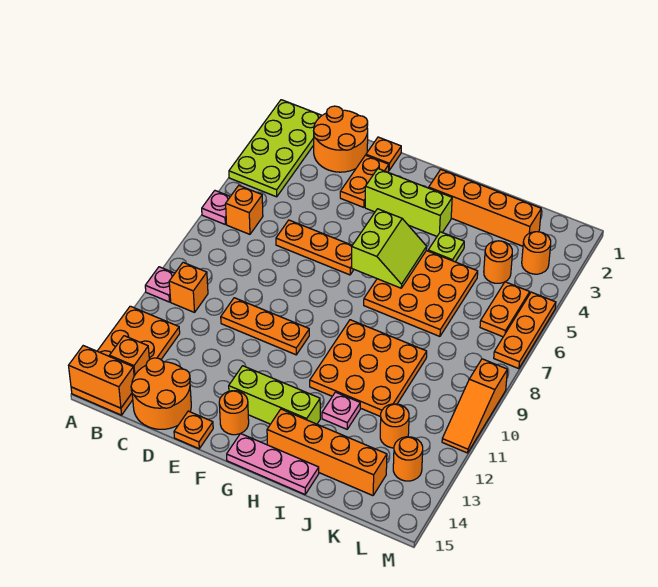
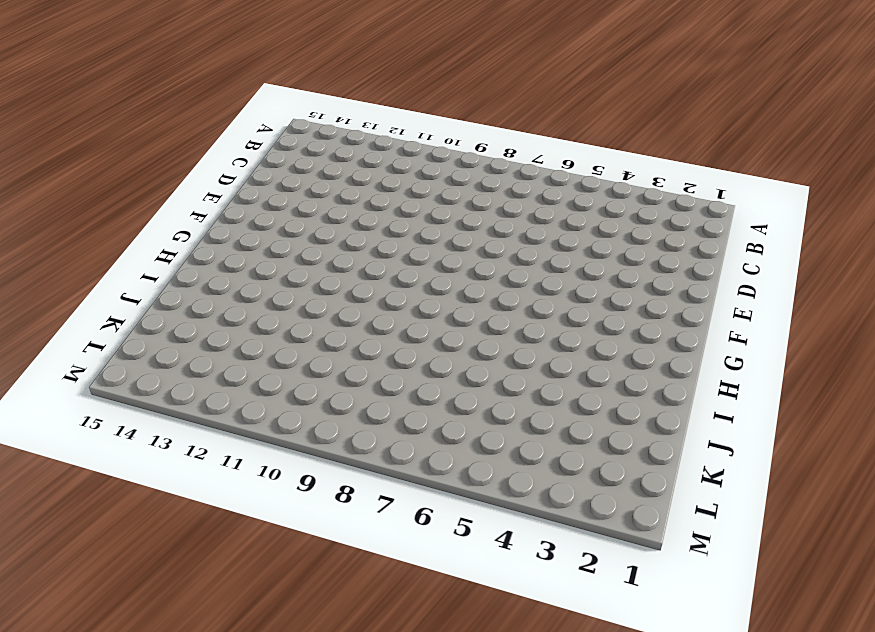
none -> lime plate A1:B4 level 1
none -> pink plate A6 level 1
none -> pink plate A10 level 1
none -> orange plate A12:B15 level 1

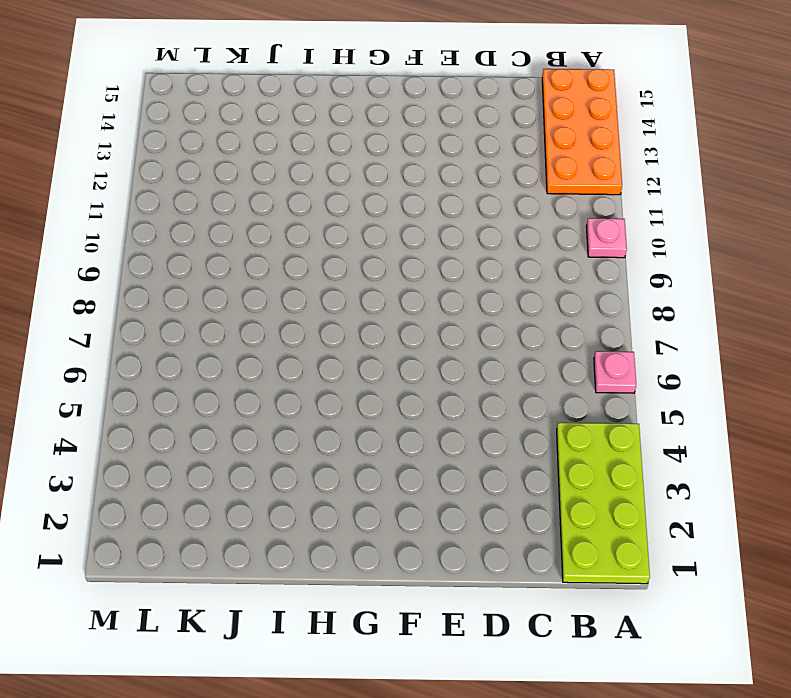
none -> orange brick B6 level 1
none -> orange brick B10 level 1
none -> orange round brick C1:D2 level 1
none -> orange round brick C14:D15 level 1

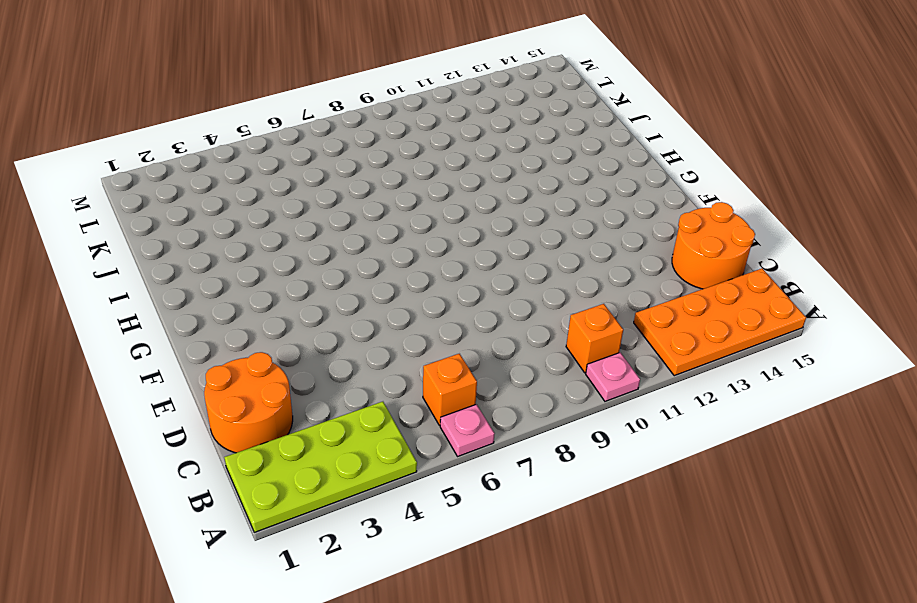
none -> orange plate D6:F6 level 1
none -> orange plate D10:F10 level 1
none -> orange plate E1 level 1
none -> orange plate E2:E3 level 1

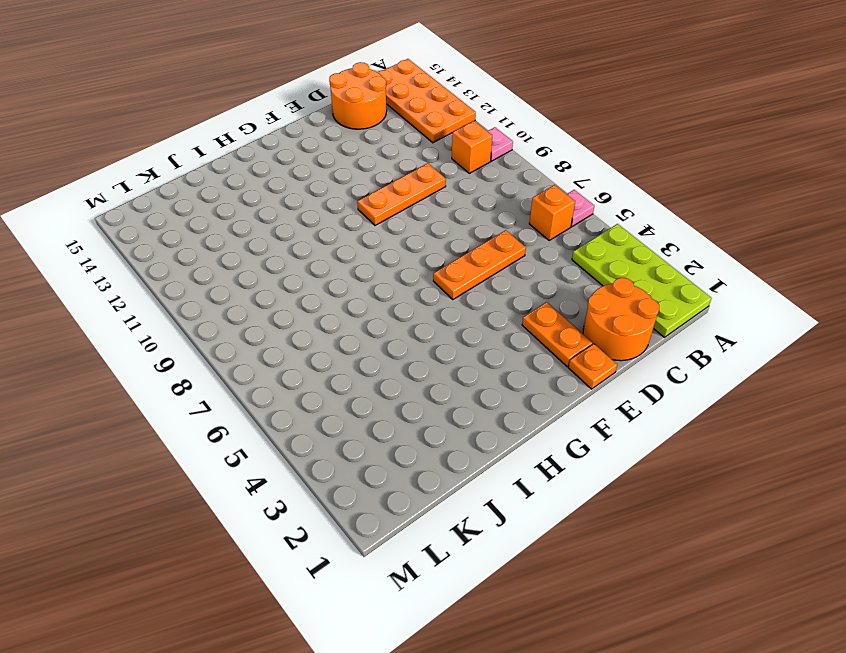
none -> orange plate E15 level 1
none -> lime brick F3:H3 level 1
none -> lime brick F13:H13 level 1
none -> orange round brick F14 level 1

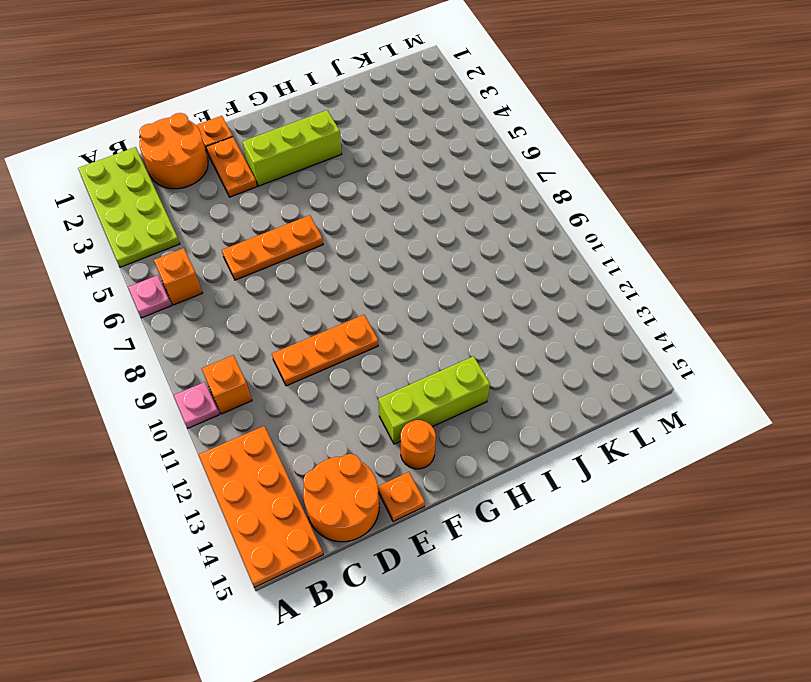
none -> pink plate G15:I15 level 1
none -> orange brick H2:K2 level 1
none -> orange plate H5:J7 level 1
none -> orange plate H9:J11 level 1

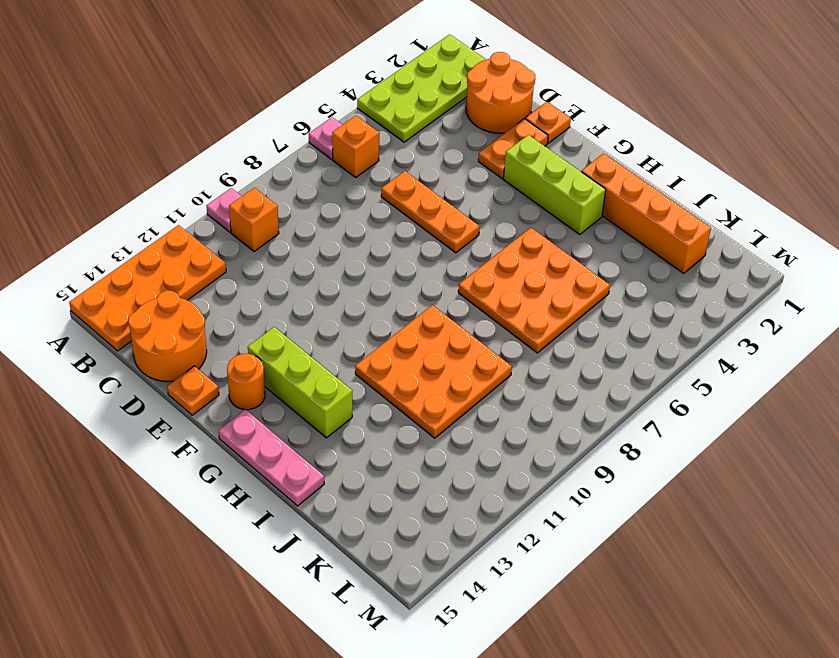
none -> orange plate D10:F10 level 1
none -> orange brick H14:K14 level 1
none -> lime plate I4 level 1
none -> pink plate I12 level 1

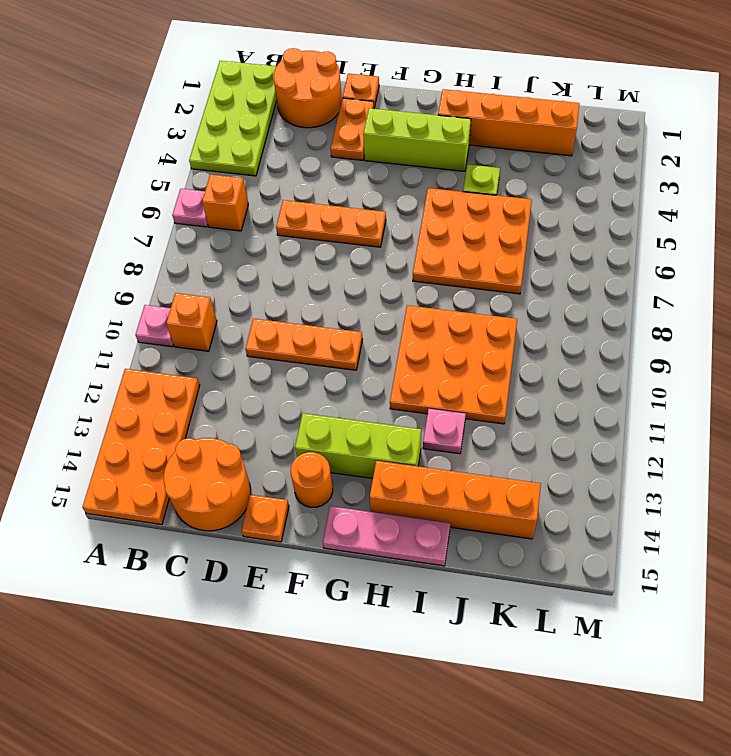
none -> orange round brick K4 level 1
none -> orange round brick K12 level 1
none -> orange round brick L3 level 1
none -> orange plate L5:L6 level 1

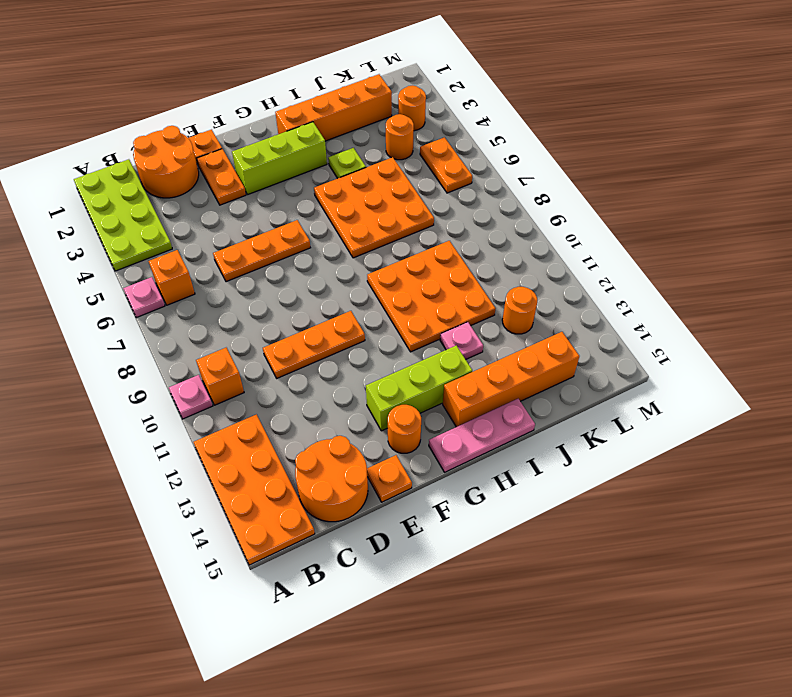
none -> orange round brick L13 level 1
none -> orange plate M5:M7 level 1
none -> orange slope M9:M11 level 1 top 9
none -> orange brick A15:B15 level 2

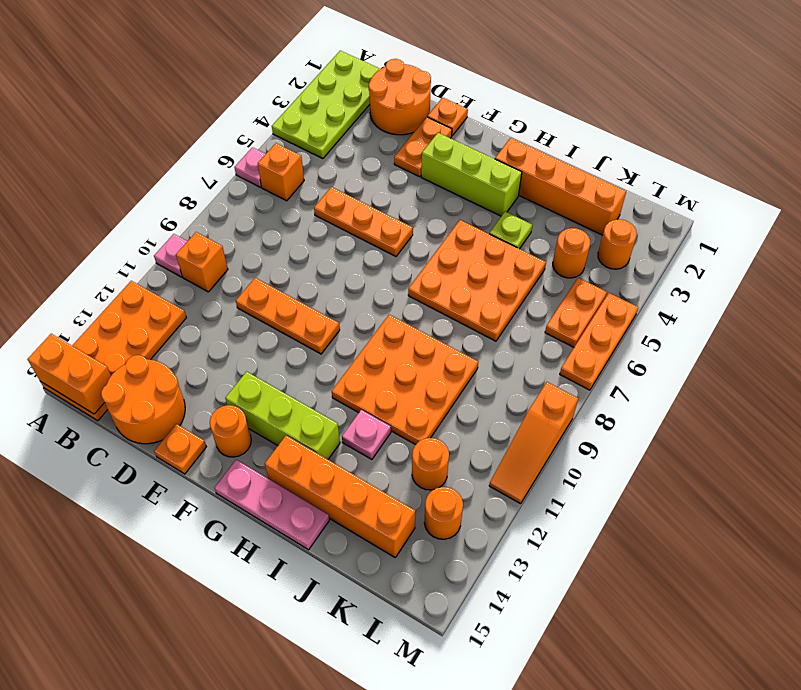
none -> orange brick B14 level 2
none -> lime slope G5:H6 level 2 top G

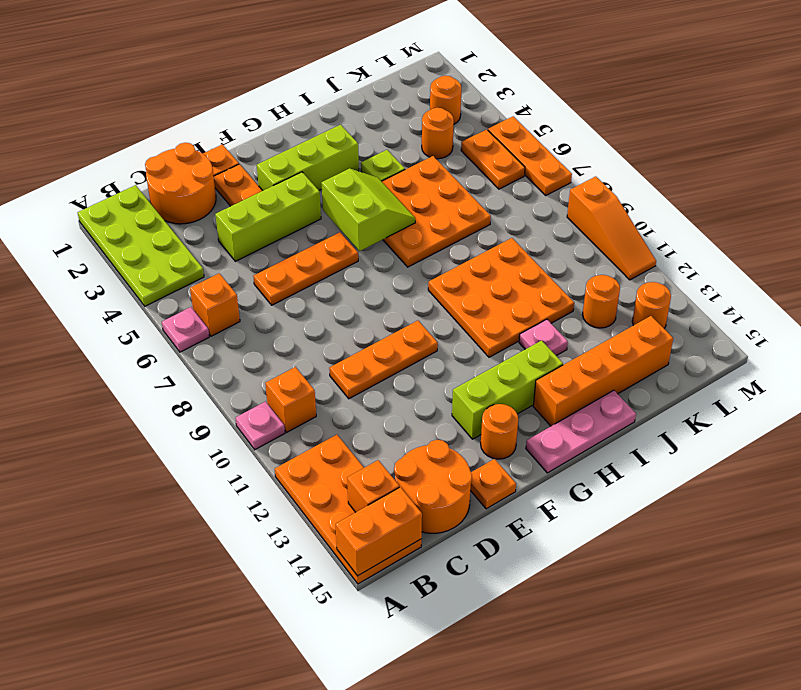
lime brick D4:F4 level 1 -> none
none -> orange brick H2:K2 level 1

